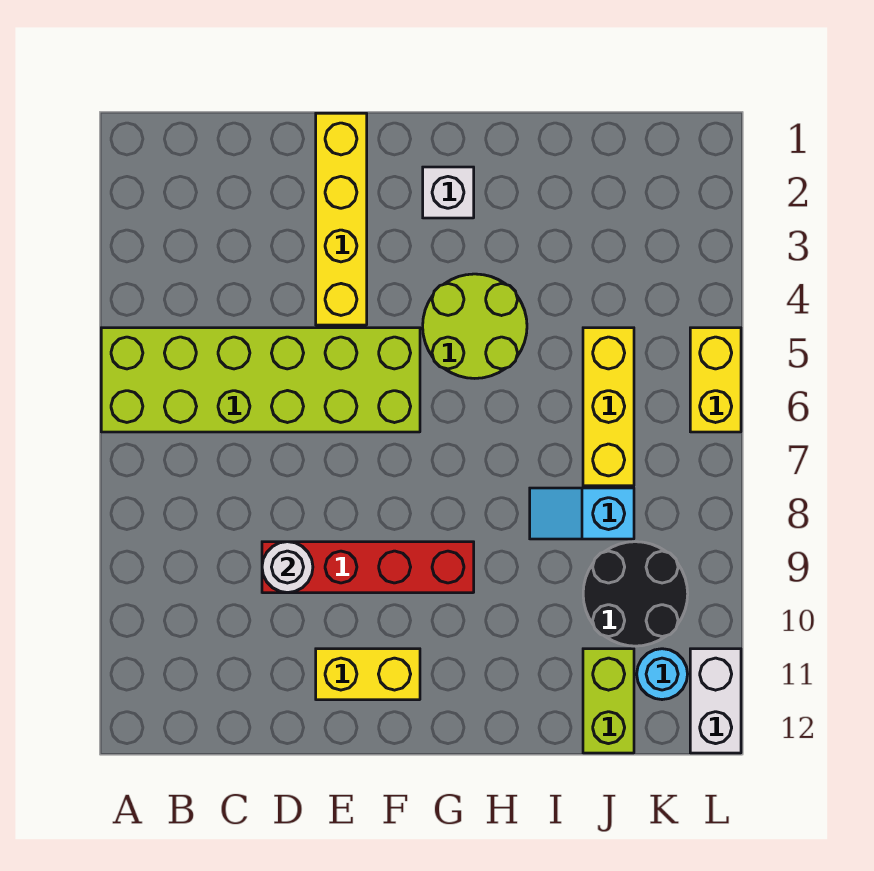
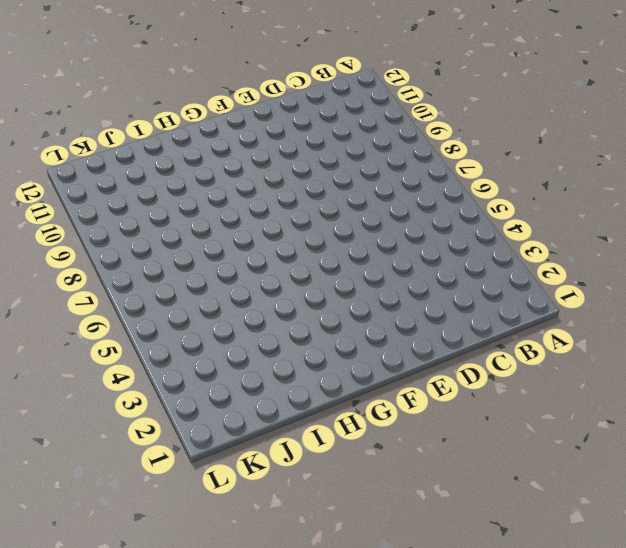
none -> lime brick A5:F6 level 1
none -> red brick D9:G9 level 1
none -> yellow brick E1:E4 level 1

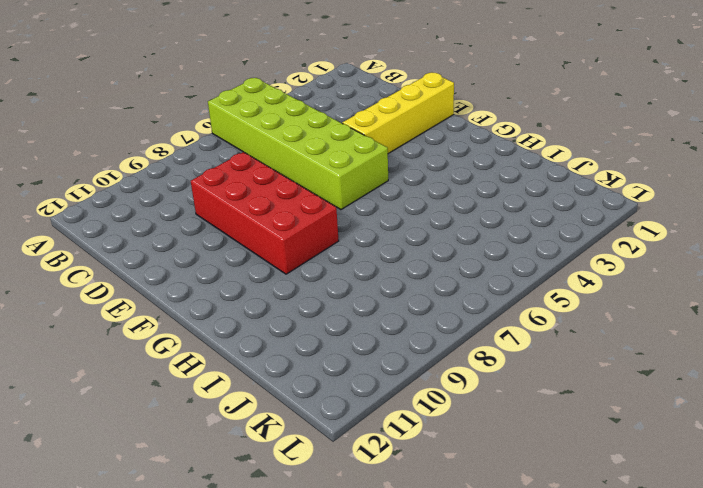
red brick D8:G9 level 1 -> red brick D9:G9 level 1
none -> yellow brick E11:F11 level 1
none -> white brick G2 level 1
none -> lime round brick G4:H5 level 1

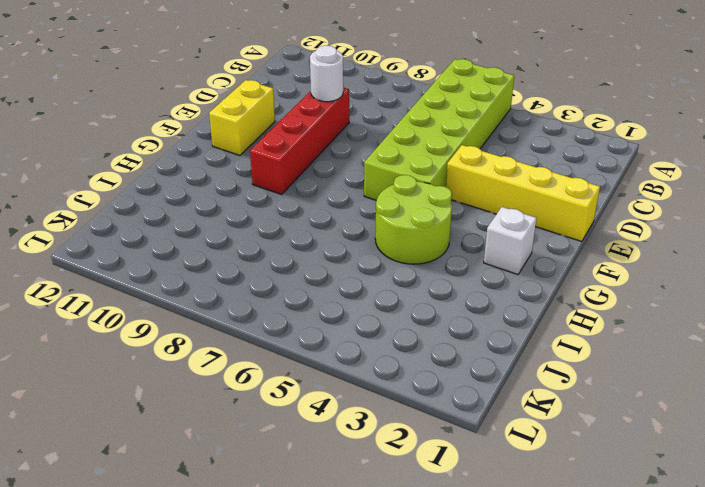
none -> cyan slope I8:J8 level 1 top J
none -> yellow brick J5:J7 level 1
none -> black round brick J9:K10 level 1

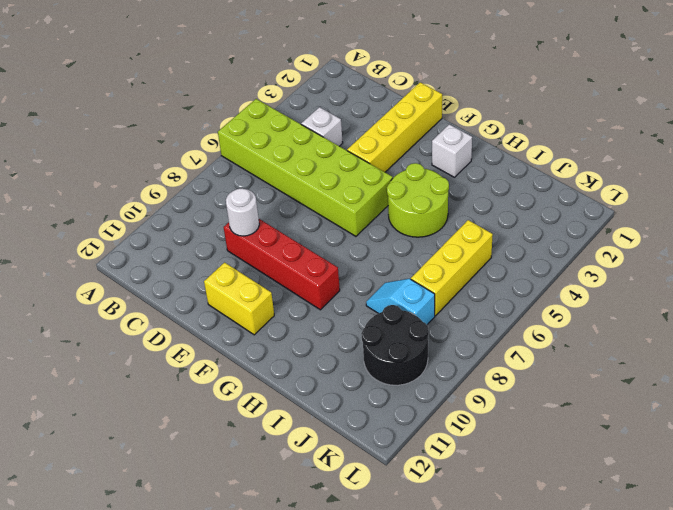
white brick C4 level 1 -> none
none -> lime brick J11:J12 level 1
none -> cyan round brick K11 level 1
none -> yellow brick L5:L6 level 1

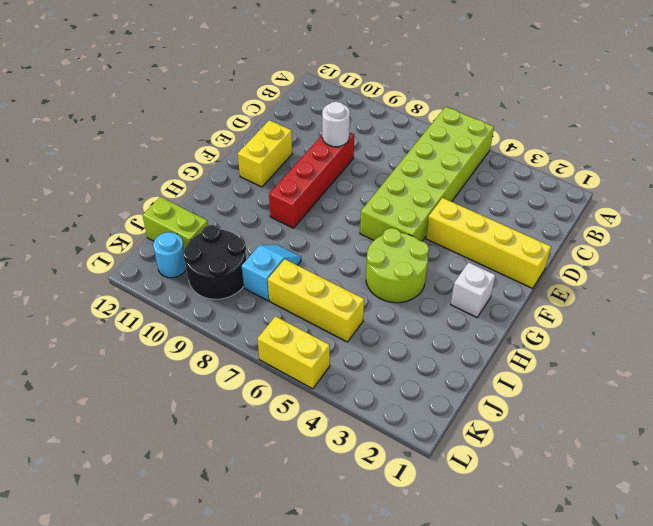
none -> white brick L11:L12 level 1

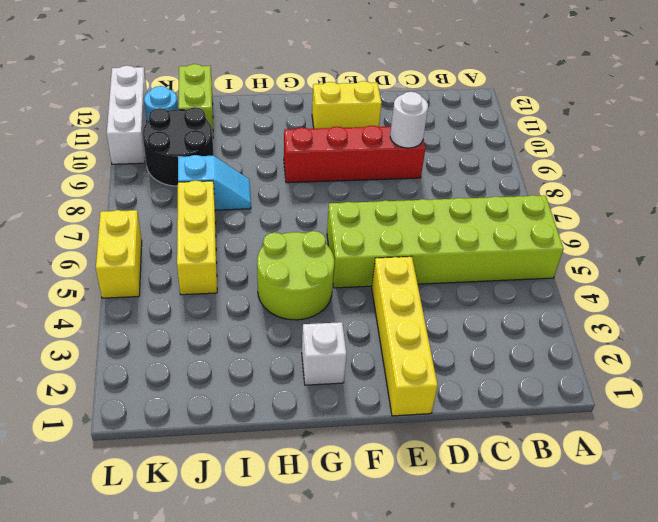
white brick L10:L12 level 1 -> white brick L11:L12 level 1

